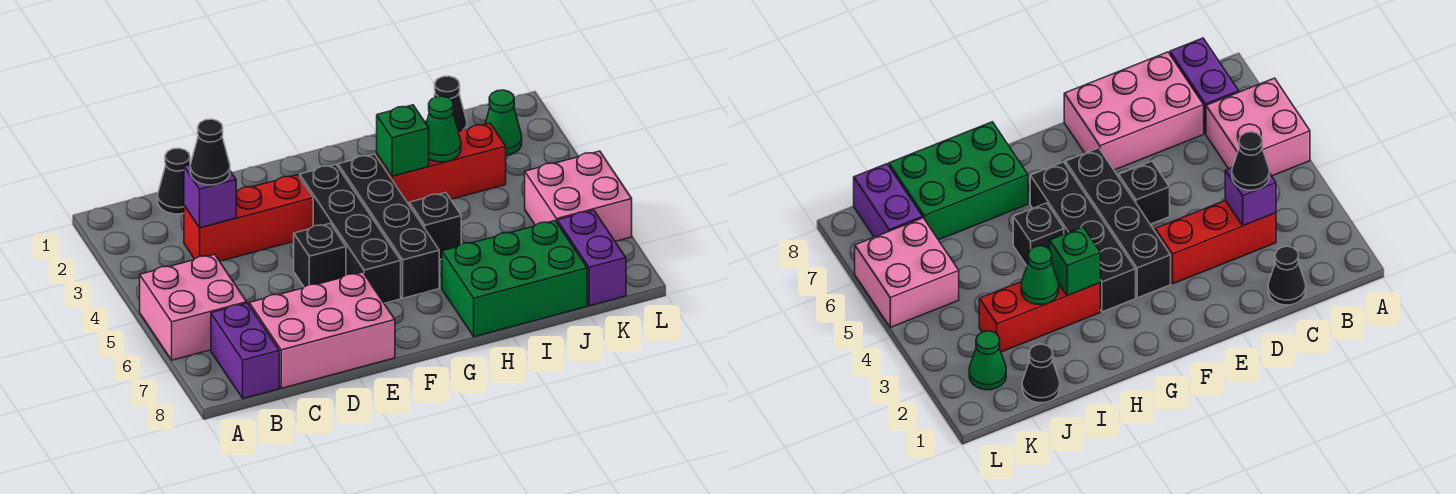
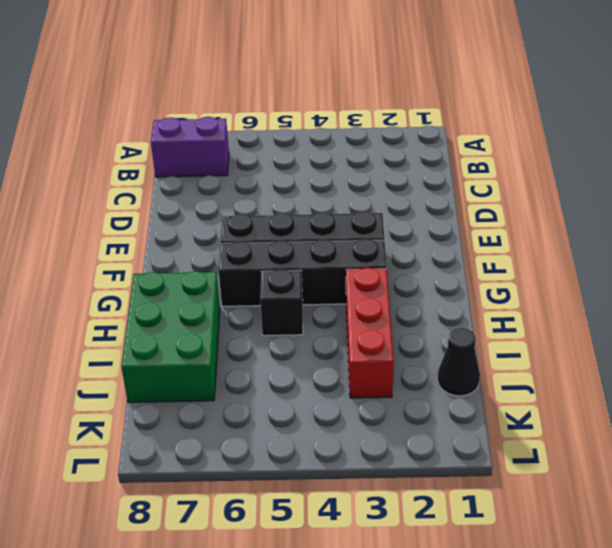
none -> pink brick A5:B6 level 1
none -> black cone C1 level 1
none -> red brick C3:E3 level 1

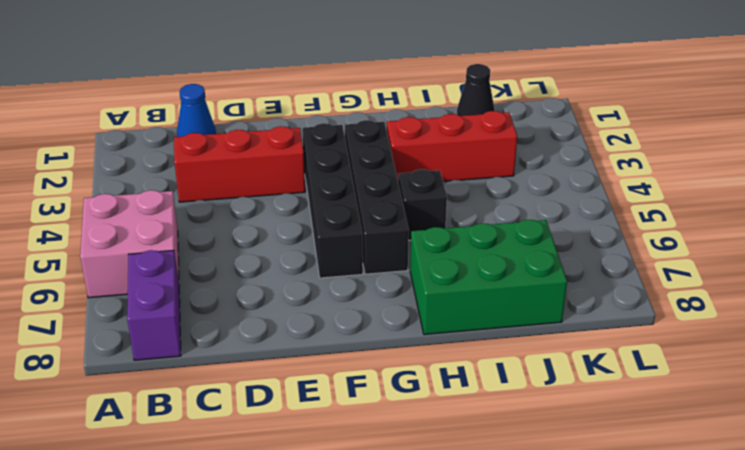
blue cone C1 level 1 -> black cone C1 level 1
none -> pink brick C7:E8 level 1
none -> black brick E5 level 1
none -> green cone K2 level 1

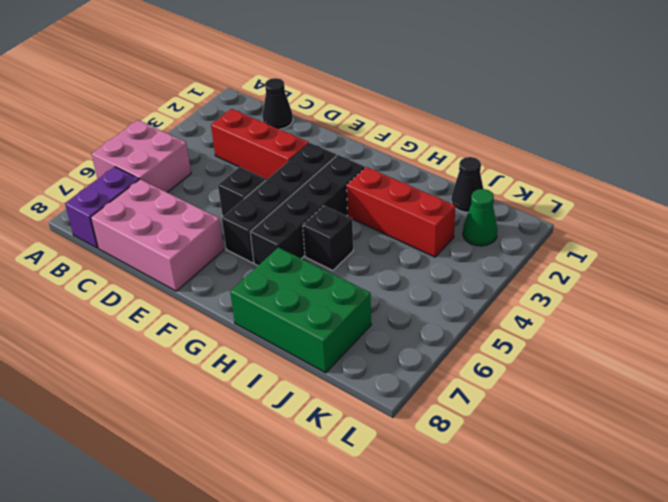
none -> pink brick K5:L6 level 1
none -> purple brick K7:K8 level 1
none -> purple brick C3 level 2

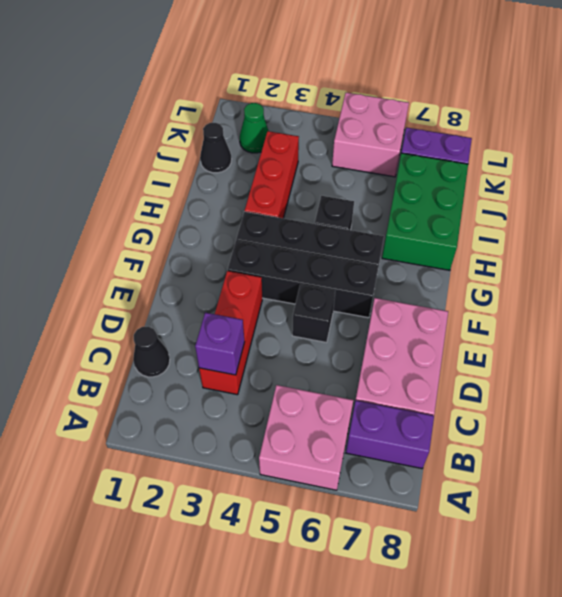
none -> green brick H3 level 2
none -> green cone I3 level 2
none -> black cone C3 level 3

